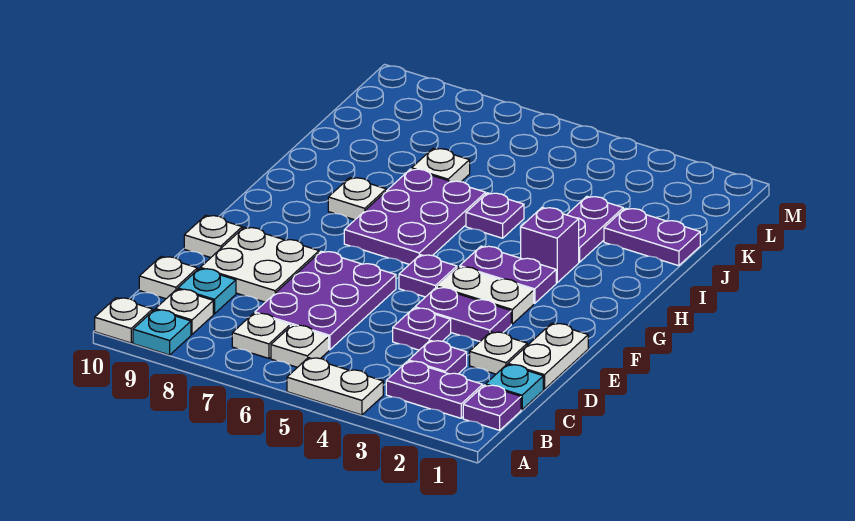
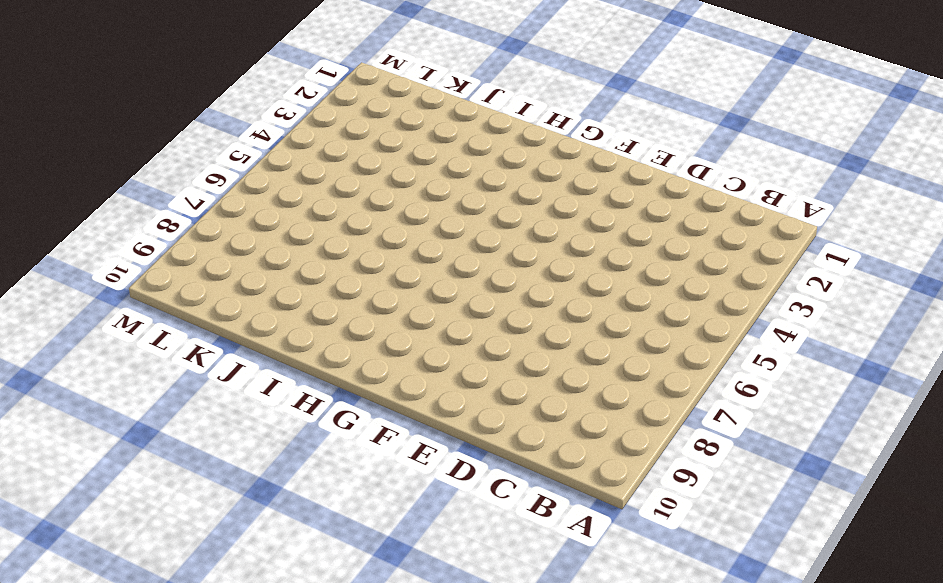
none -> white plate A4:A5 level 1
none -> cyan plate A9 level 1
none -> white plate A10 level 1

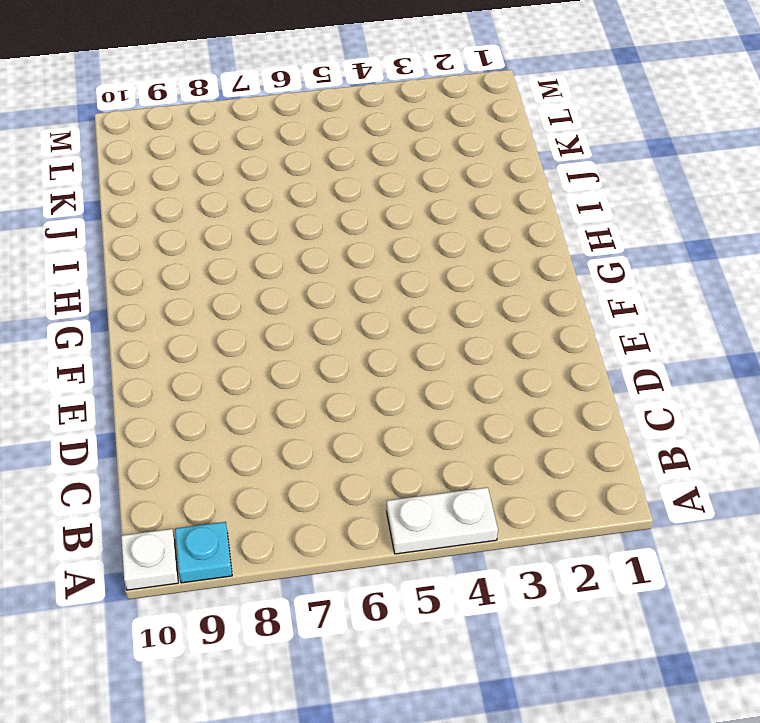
none -> purple plate B1 level 1
none -> purple plate B2:B3 level 1
none -> white plate B6 level 1

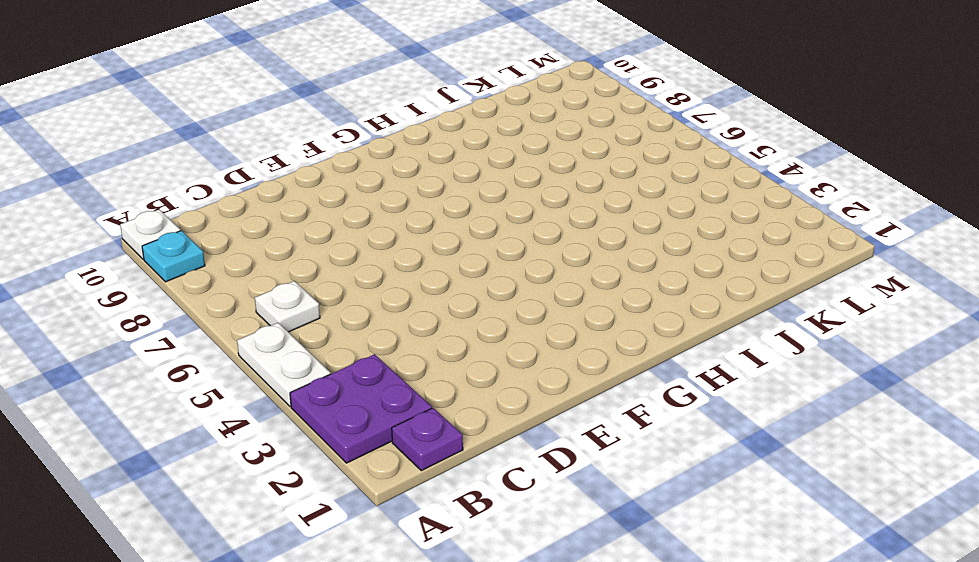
purple plate A2:B3 level 1 -> purple plate B2:B3 level 1
none -> white plate B7 level 1
none -> white plate B9 level 1
none -> cyan plate C1 level 1

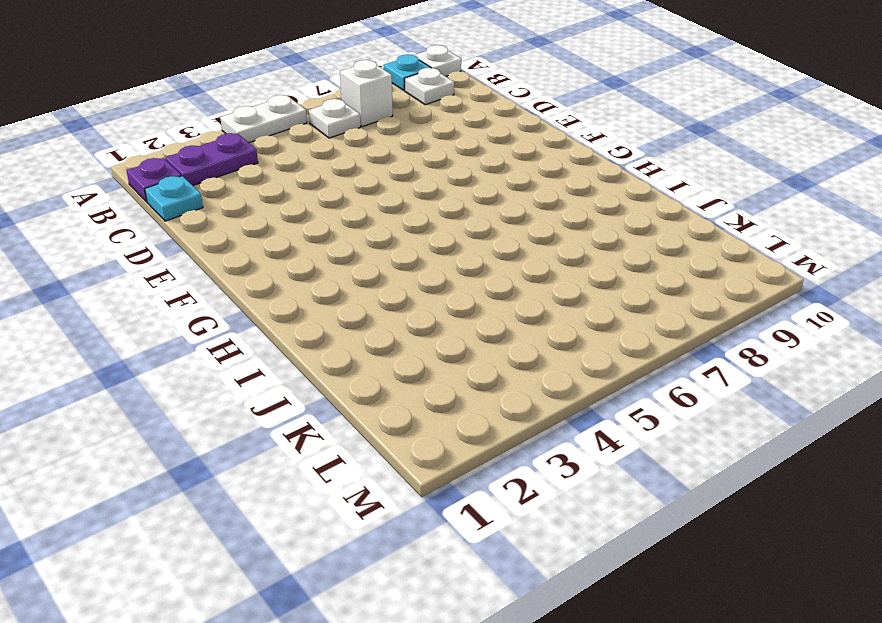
white brick B7 level 1 -> white plate B7 level 1
none -> purple plate C3 level 1
none -> purple plate C6:E7 level 1
none -> cyan plate C9 level 1

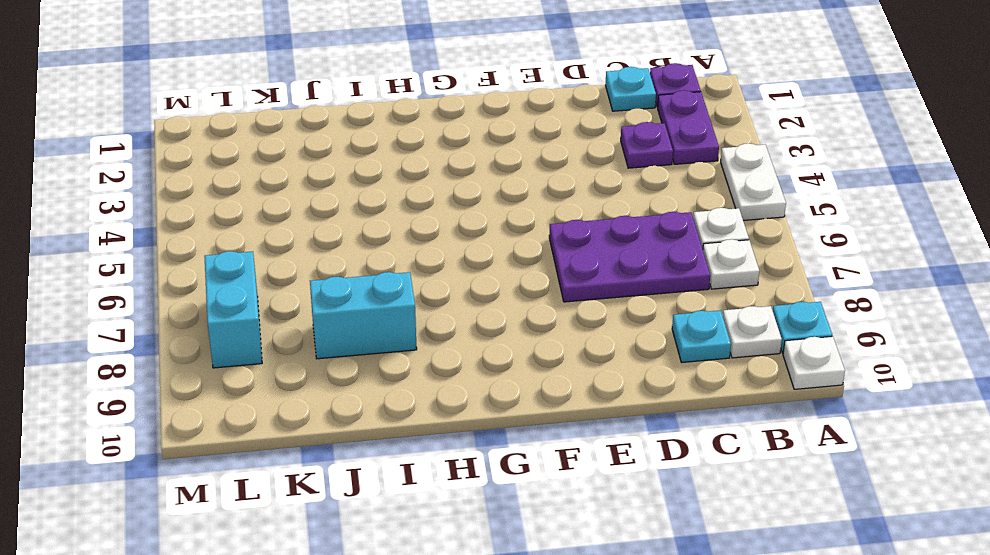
cyan brick I8:J8 level 1 -> none
cyan brick L7:L8 level 1 -> none
none -> white plate C10 level 1
none -> white plate D1:E1 level 1
none -> white plate D2 level 1

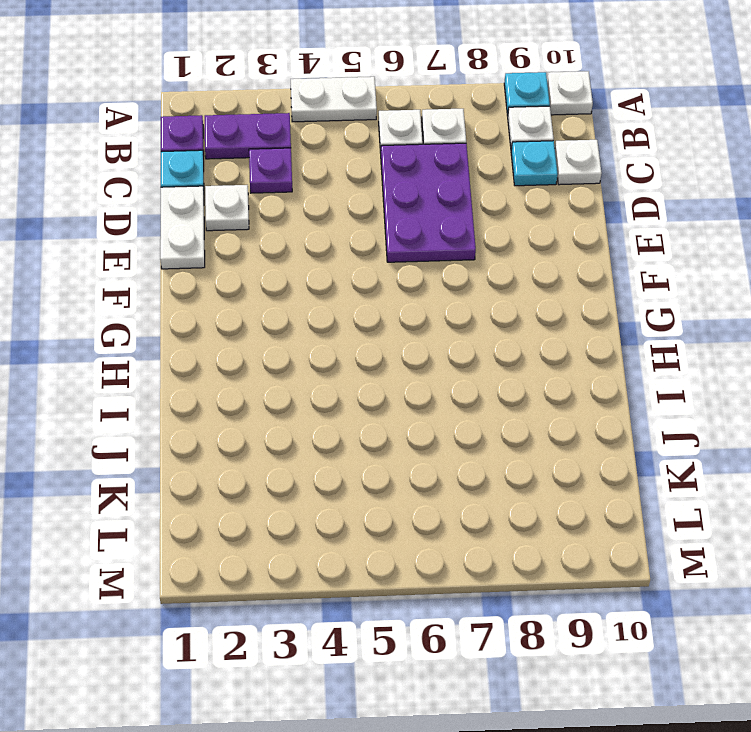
none -> purple plate D4 level 1
none -> white plate D8:E9 level 1
none -> purple plate E3:E4 level 1

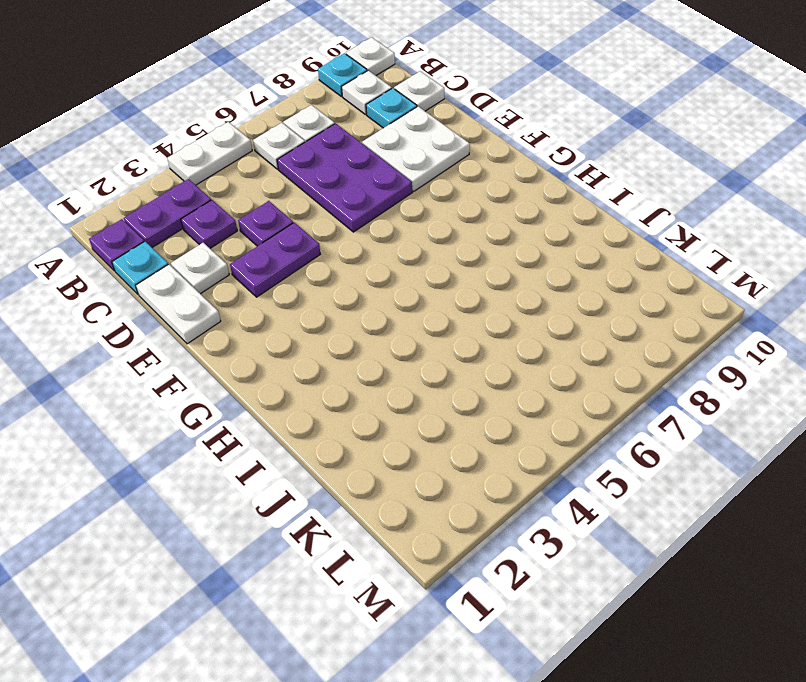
none -> white plate E10 level 1
none -> white plate F3:F4 level 1
none -> purple plate F5 level 1

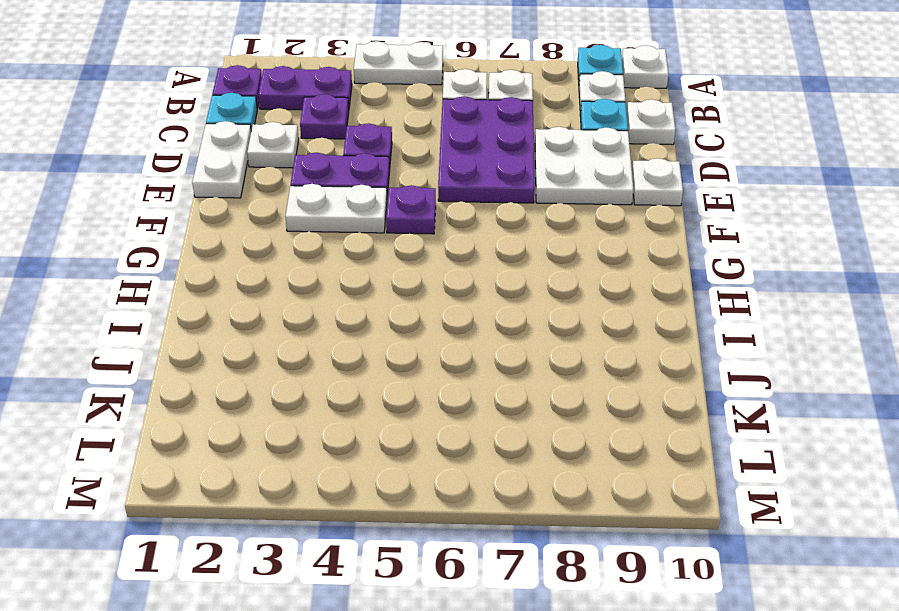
none -> purple plate G3:G4 level 1
none -> purple plate G6:I7 level 1
none -> purple brick H3 level 1

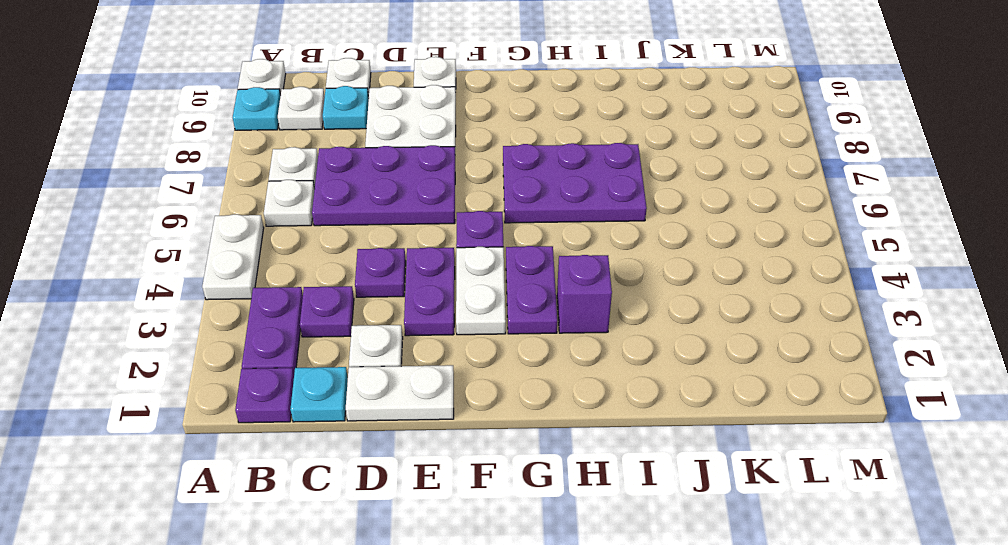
none -> white plate H8 level 1
none -> purple plate I3:J3 level 1
none -> purple plate I5 level 1

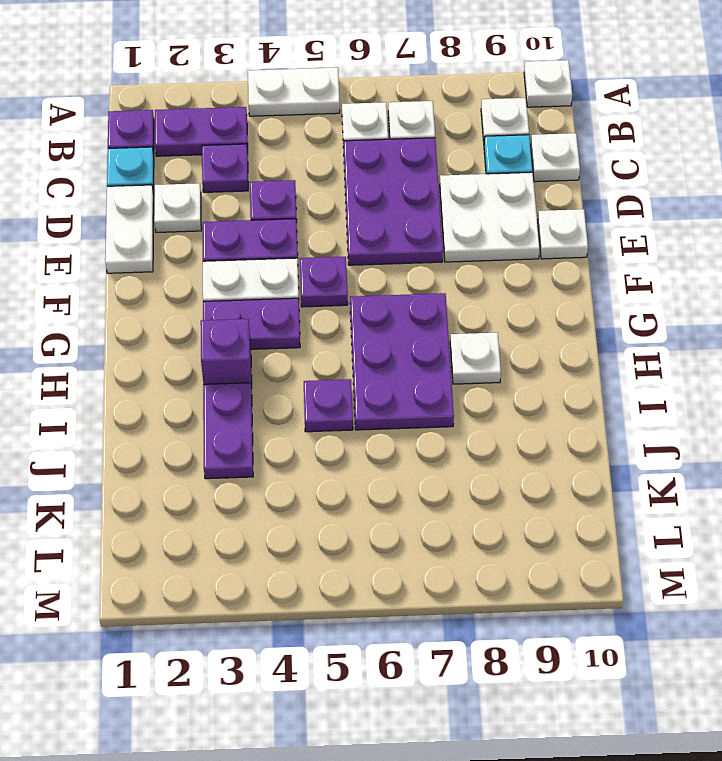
none -> cyan plate A9 level 1
none -> purple plate J1:J2 level 1
none -> white plate J7 level 1

